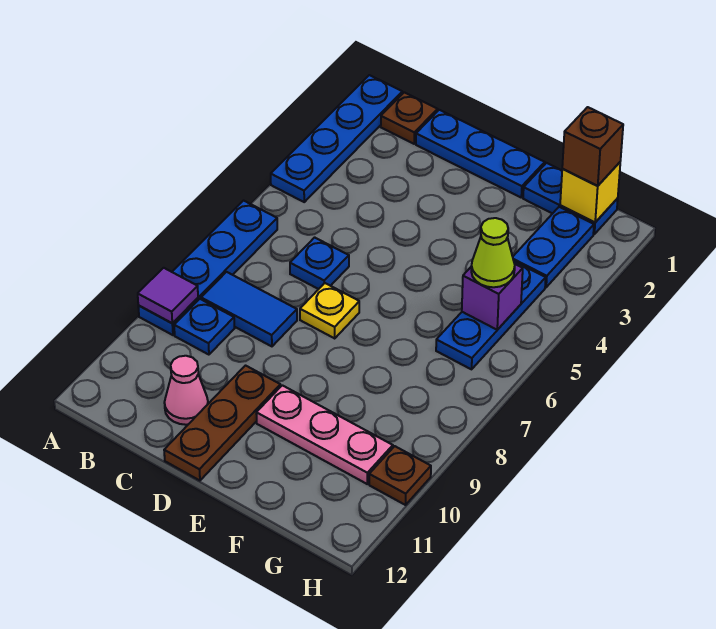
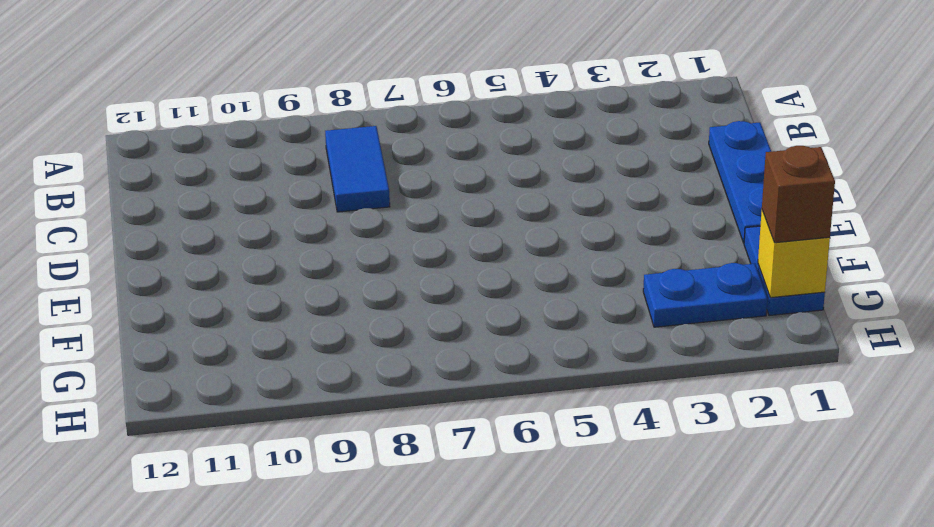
none -> blue plate A1:A4 level 1
none -> blue plate A6:A9 level 1
none -> brown plate B1 level 1

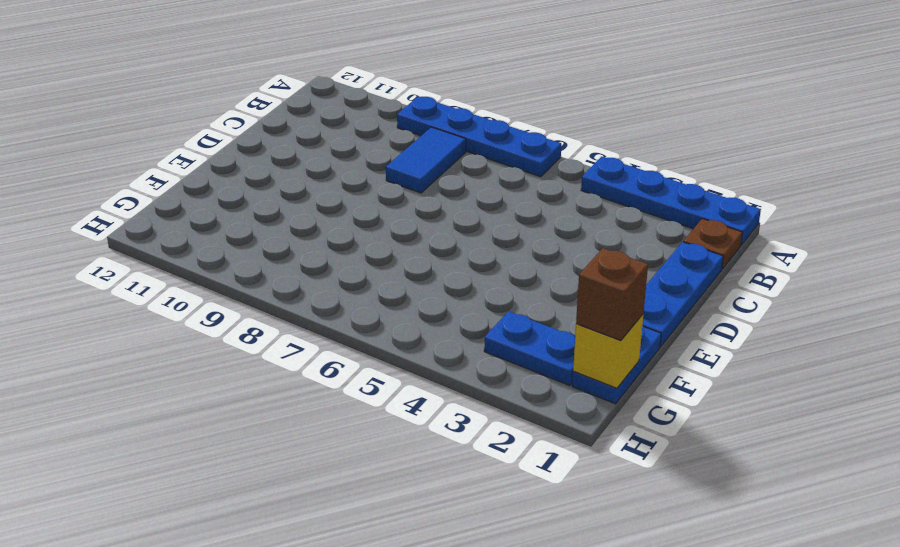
none -> blue plate B9 level 1
none -> blue plate C6 level 1
none -> pink cone C11 level 1

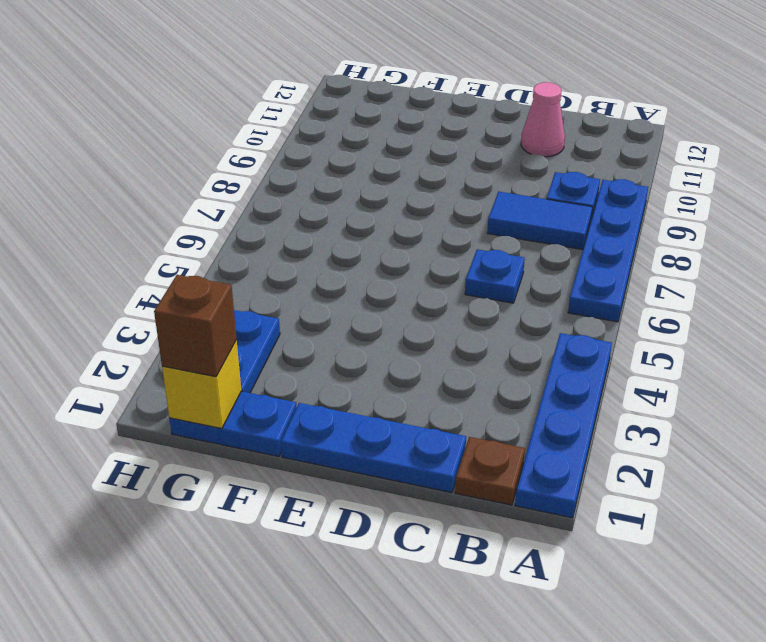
none -> yellow plate D7 level 1
none -> brown plate D10:D12 level 1
none -> pink plate E10:G10 level 1

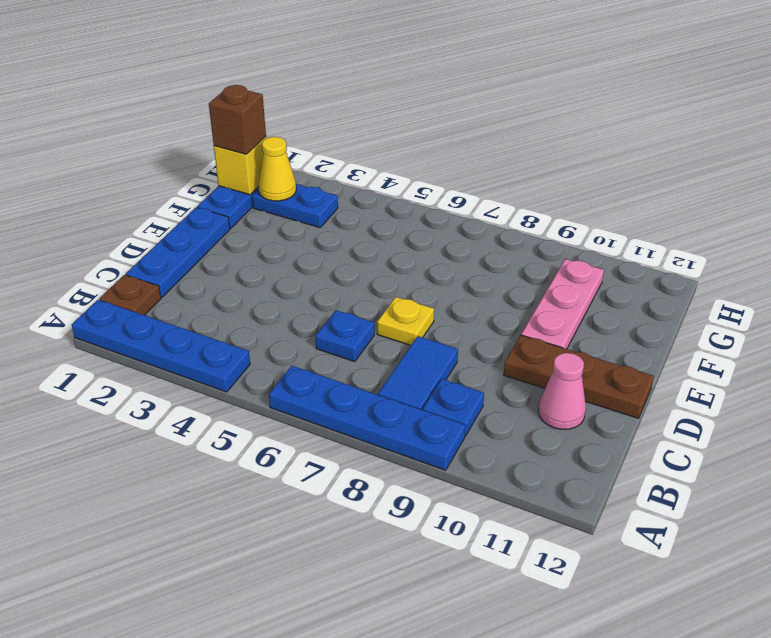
yellow cone G2 level 2 -> none
none -> blue plate G4:G6 level 1
none -> brown plate H10 level 1
none -> purple tile A9 level 2

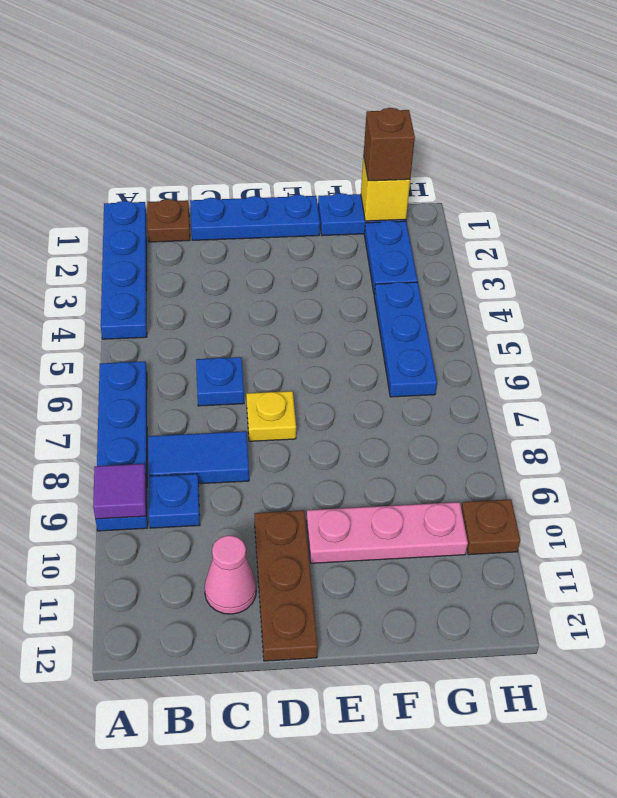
none -> purple brick G5 level 2
none -> lime cone G5 level 3

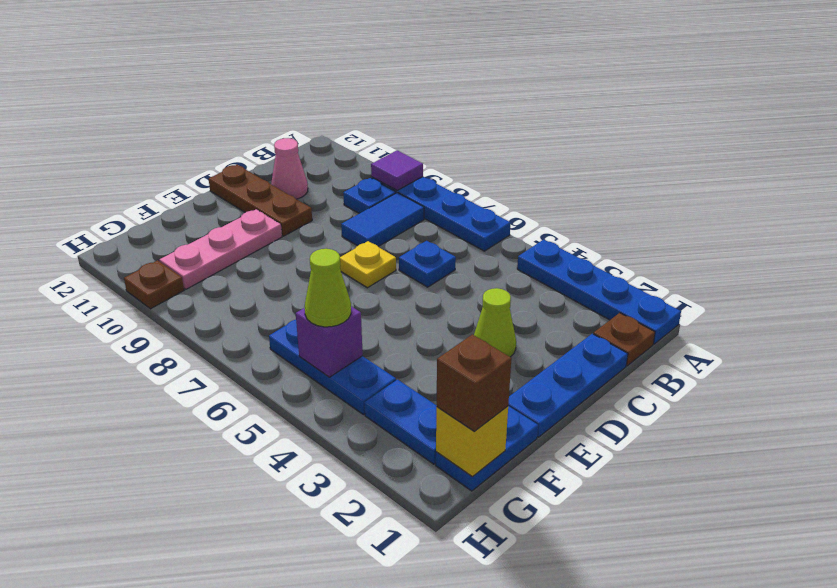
lime cone D3 level 1 -> none

